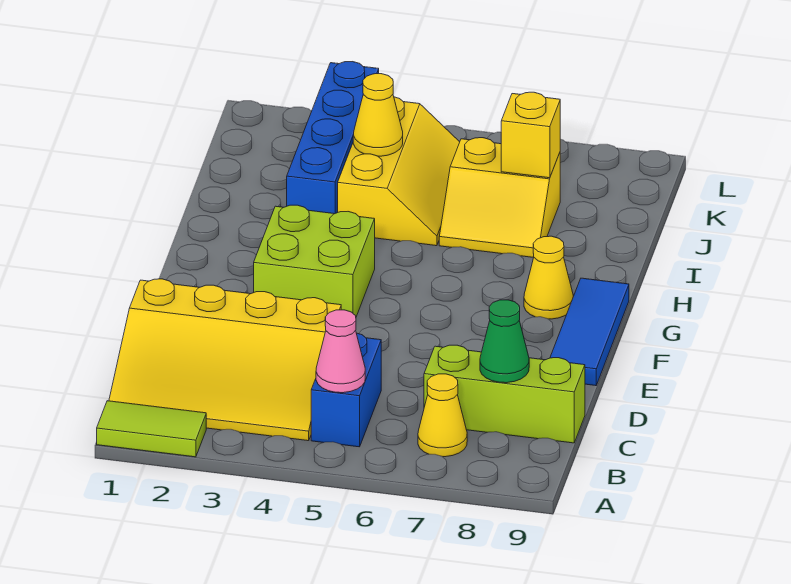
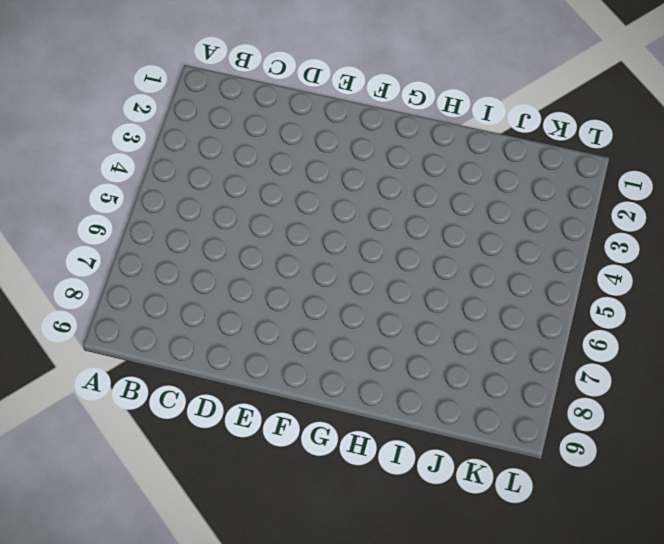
none -> lime tile A1:A2 level 1
none -> yellow slope B1:D4 level 1 top D
none -> blue brick B5:C5 level 1

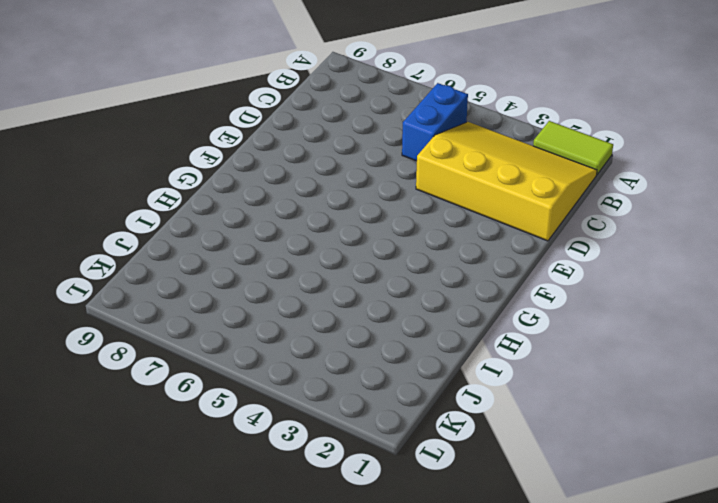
none -> yellow cone B7 level 1
none -> lime brick C7:C9 level 1
none -> blue tile E9:G9 level 1

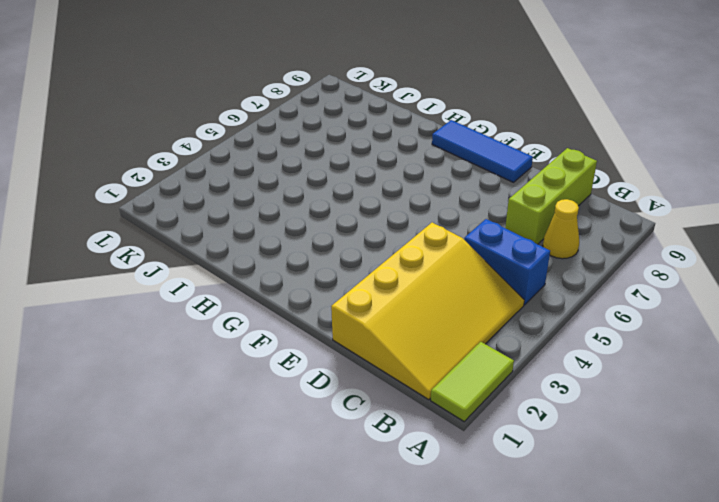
none -> lime brick F3:G4 level 1
none -> yellow cone G8 level 1
none -> blue brick I3:L3 level 1

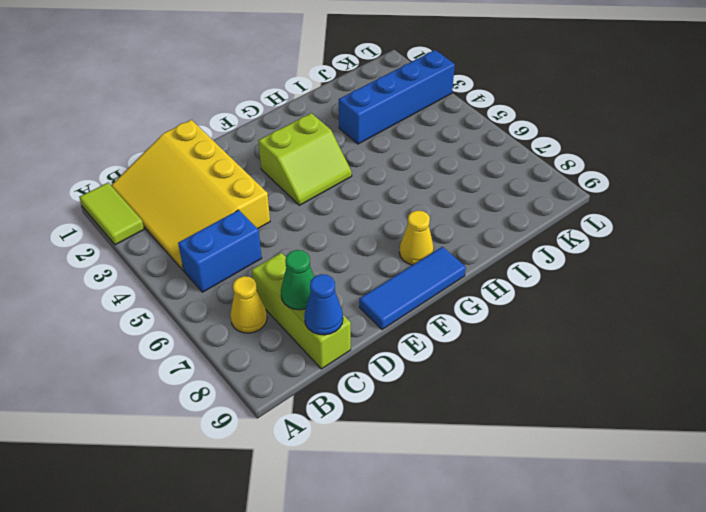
blue cone C9 level 2 -> none
lime slope F3:G4 level 1 top 3 -> lime brick F3:G4 level 1
none -> yellow slope I4:K5 level 1 top 4
none -> yellow slope I6:J7 level 1 top J
none -> pink cone B5 level 2

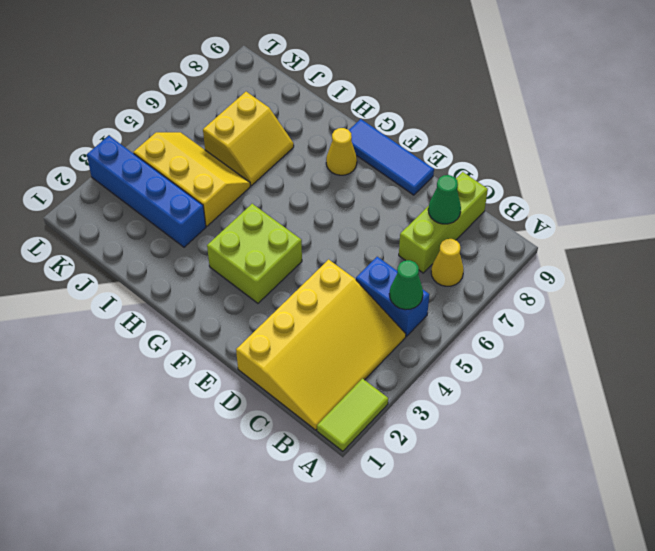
green cone B5 level 2 -> pink cone B5 level 2
none -> yellow cone J4 level 2
none -> yellow brick J7 level 2

